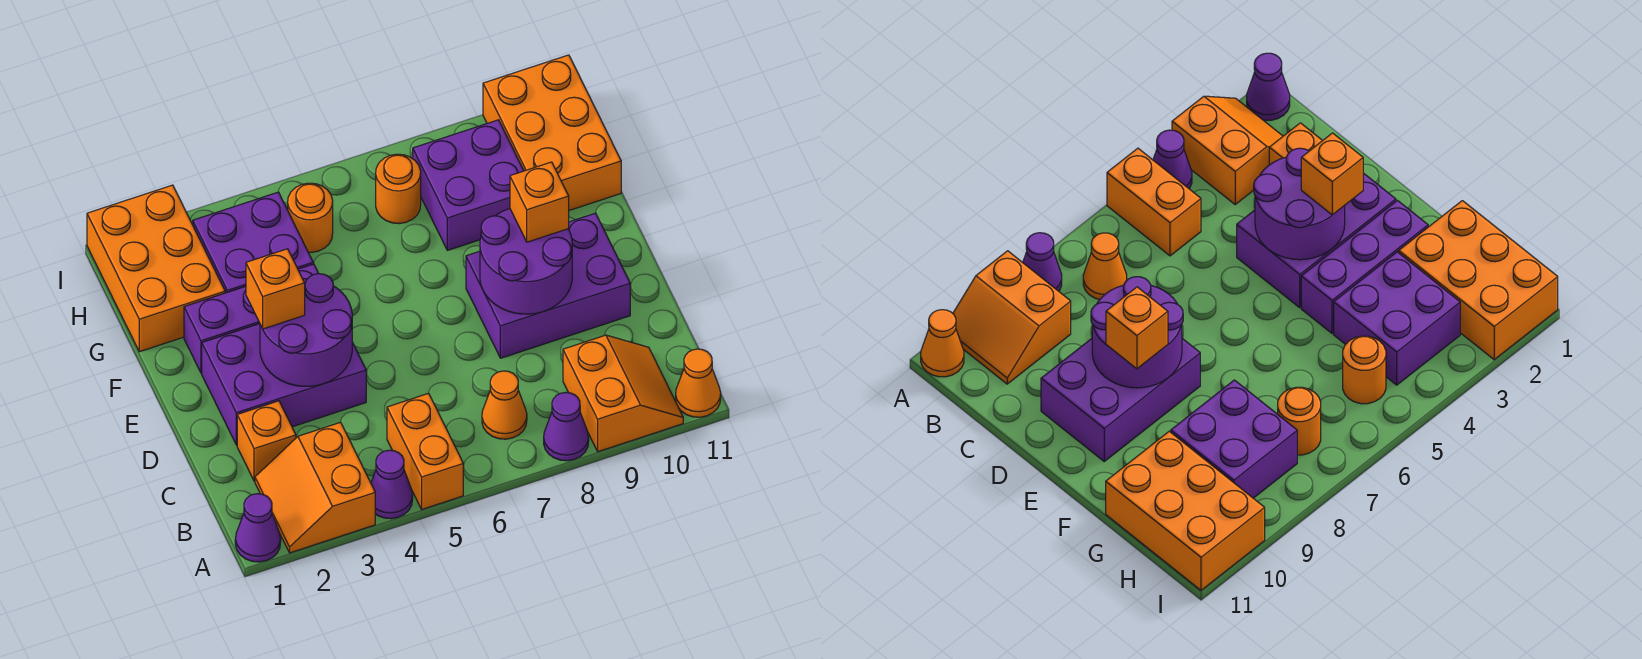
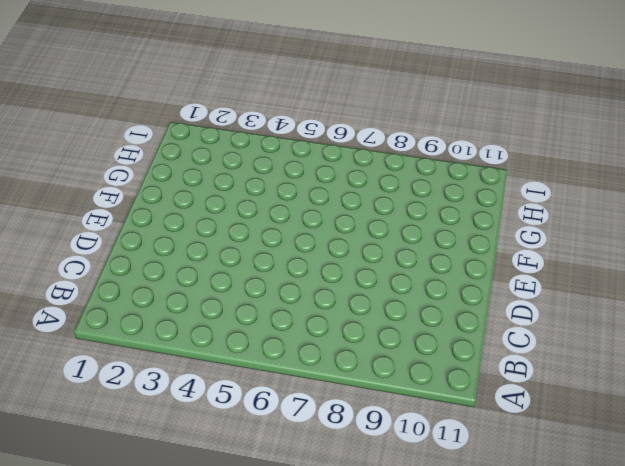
none -> purple cone A1 level 1
none -> orange slope A2:B3 level 1 top 3
none -> purple cone A4 level 1

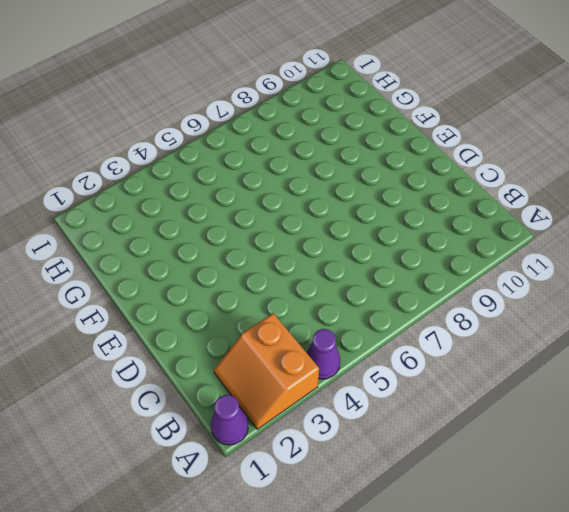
none -> orange brick A5:B5 level 1
none -> purple cone A8 level 1
none -> orange slope A9:B10 level 1 top 9

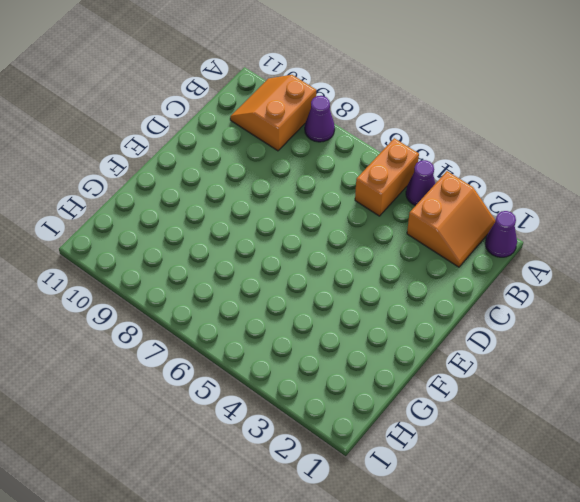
none -> orange cone A11 level 1
none -> orange cone B7 level 1
none -> orange brick C2 level 1

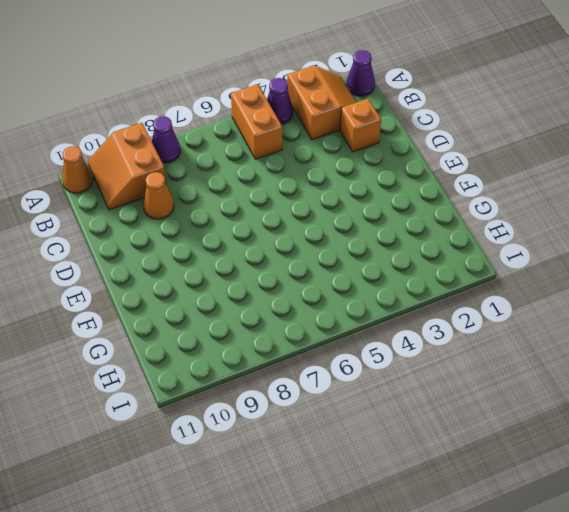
orange cone C9 level 1 -> orange cone B7 level 1
none -> purple brick D2:E4 level 1
none -> purple brick D8:E10 level 1
none -> purple brick F2:F4 level 1

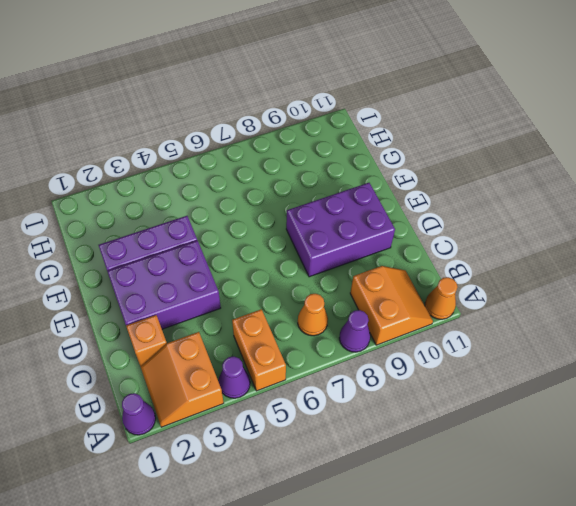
none -> orange brick G1:I2 level 1
none -> purple brick G3:H4 level 1
none -> purple brick G8:H9 level 1

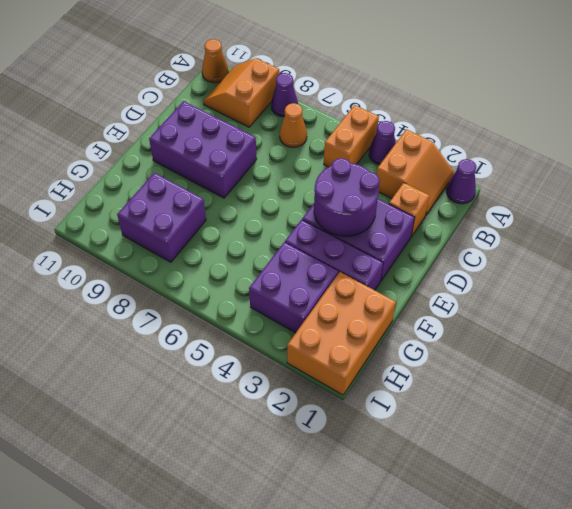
none -> orange brick G10:I11 level 1
none -> orange round brick H5 level 1
none -> orange round brick H7 level 1

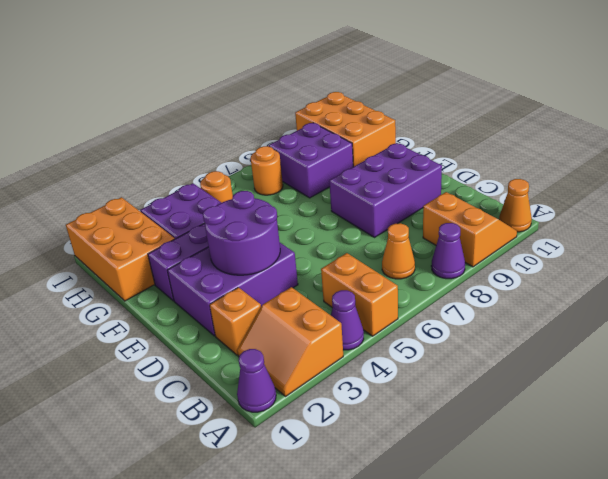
none -> purple round brick D8:E9 level 2
none -> orange brick E3 level 3
none -> orange brick E9 level 3

